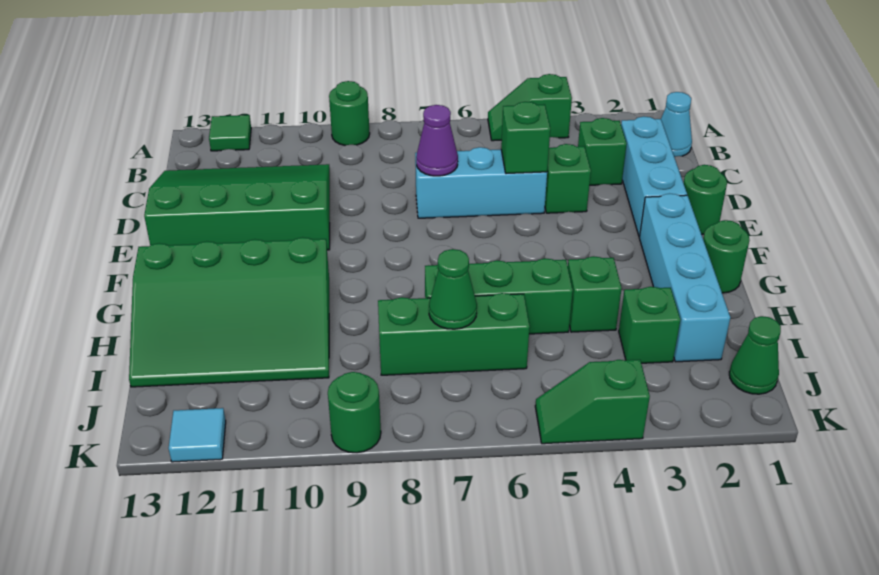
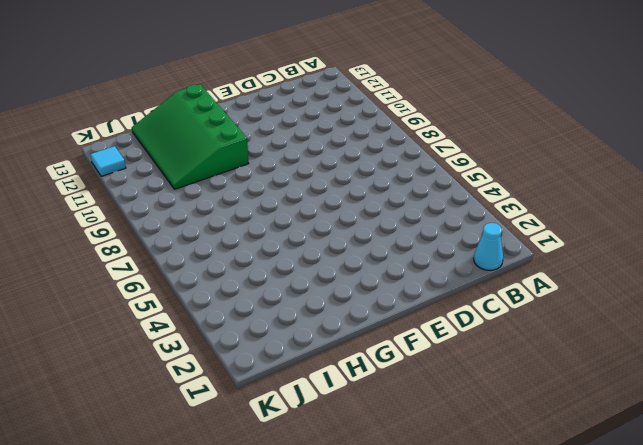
none -> green slope A4:A5 level 1 top 4
none -> green round brick A9 level 1
none -> green tile A12 level 1

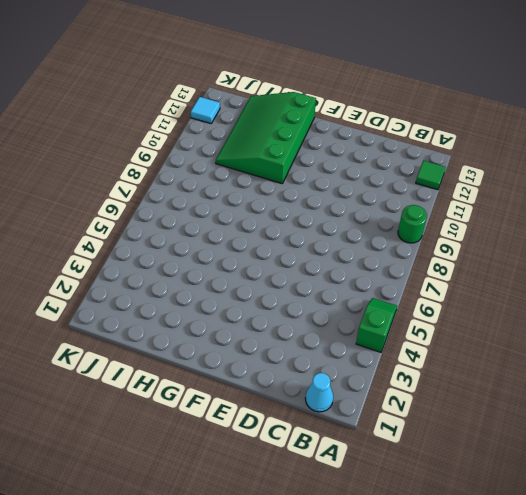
none -> cyan brick C2:E2 level 1
none -> green brick C3 level 1
none -> green slope C10:E13 level 1 top E

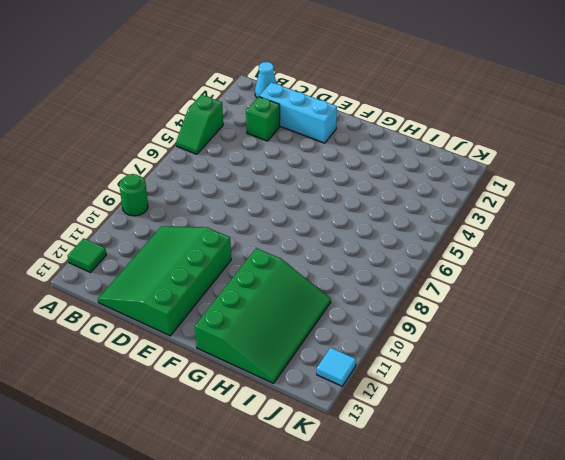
none -> green brick D4 level 1
none -> cyan brick D5:D7 level 1
none -> green round brick E1 level 1

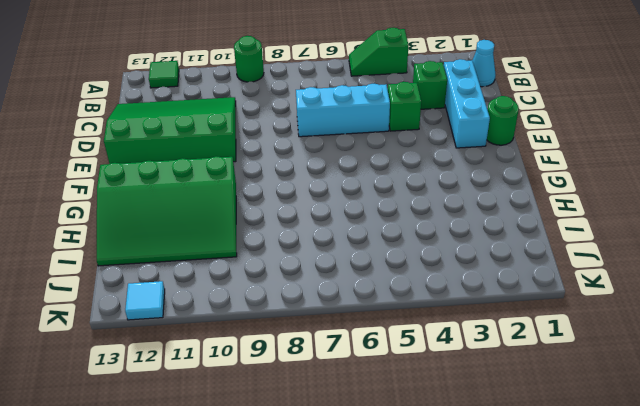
none -> cyan brick F2:I2 level 1
none -> green round brick G1 level 1
none -> green brick H4 level 1

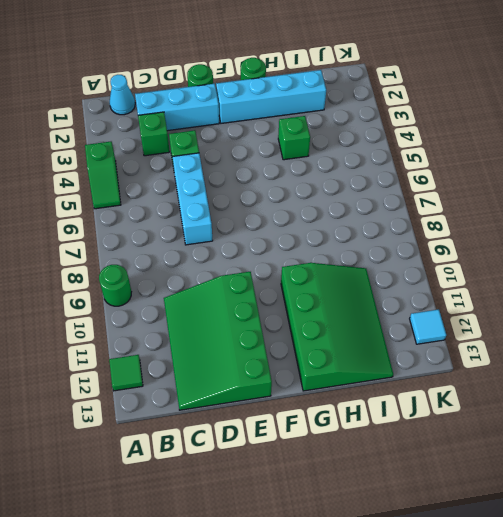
none -> green brick H5:H7 level 1
none -> green brick I3 level 1
none -> green brick I6:I8 level 1

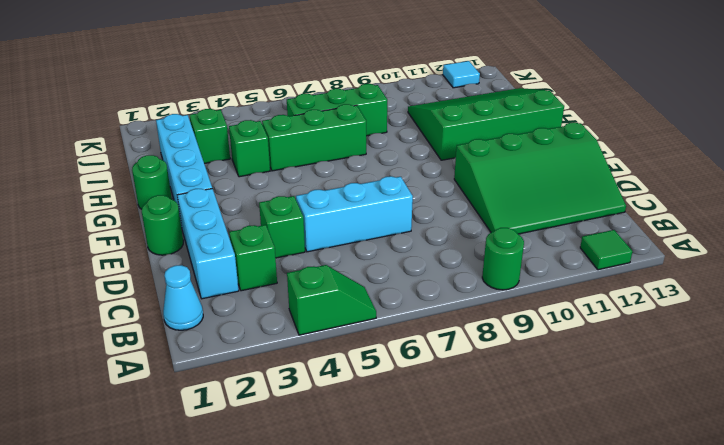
none -> green cone J1 level 1
none -> green slope K4:K5 level 1 top 4
none -> green round brick K9 level 1

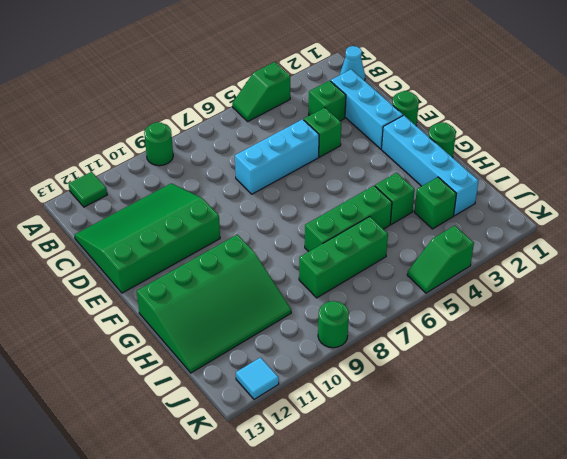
none -> green cone J1 level 1
none -> green brick D5 level 2
none -> purple cone D7 level 2

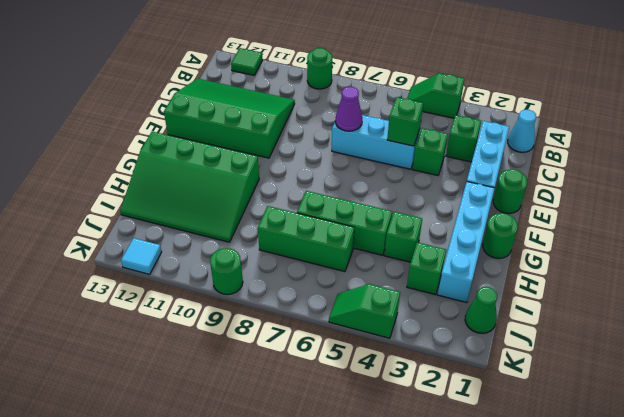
none -> green cone I7 level 2

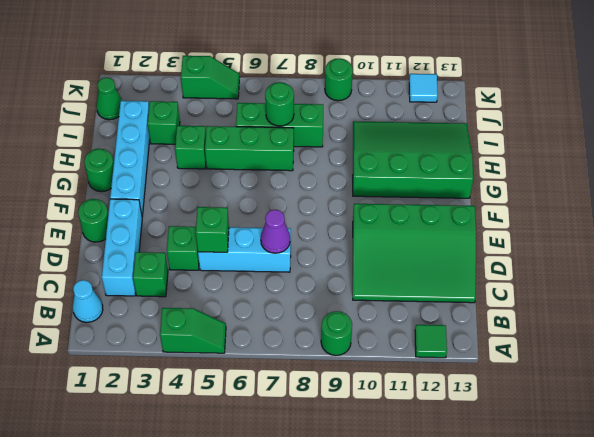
green round brick I7 level 2 -> green cone I7 level 2

